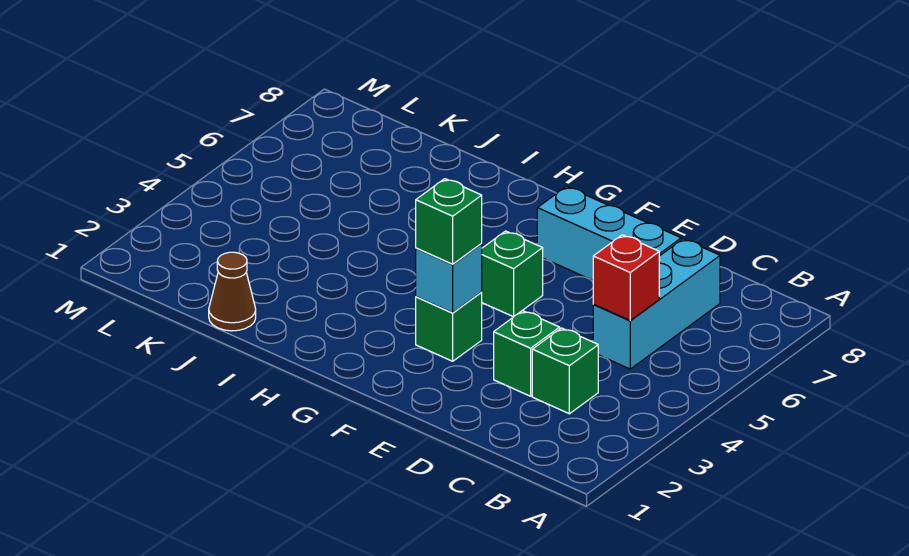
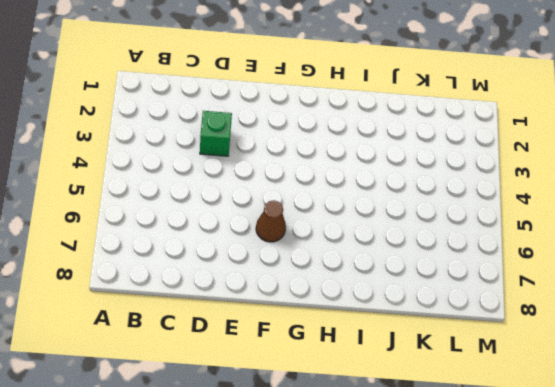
brown cone F6 level 1 -> brown cone J1 level 1
none -> green brick C3 level 1
none -> cyan brick C5:C7 level 1

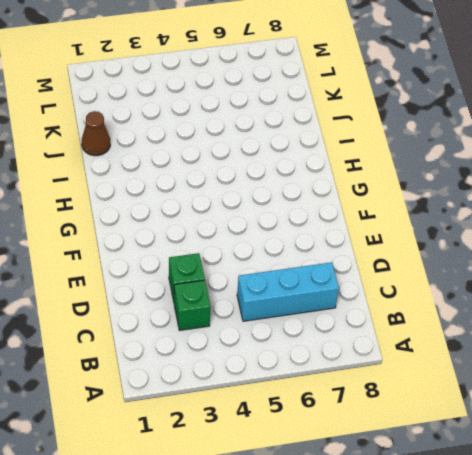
none -> cyan brick D7:F7 level 1
none -> green brick F3 level 1

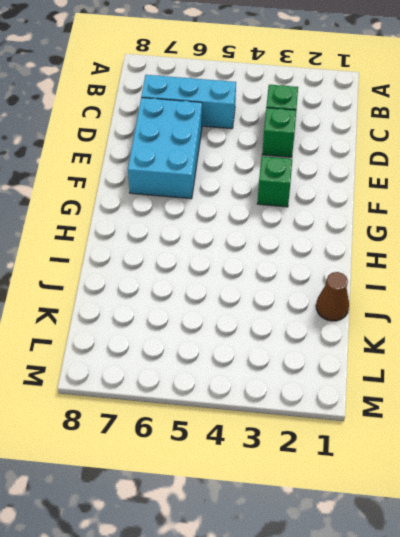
cyan brick D6:F7 level 1 -> cyan brick D7:F7 level 1
none -> green brick F5 level 1
none -> red brick C5 level 2

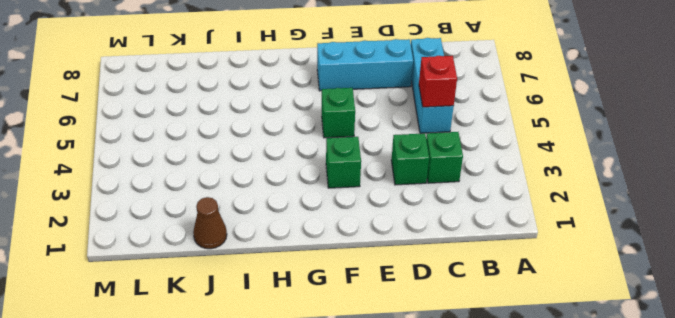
none -> cyan brick F3 level 2
none -> green brick F3 level 3

